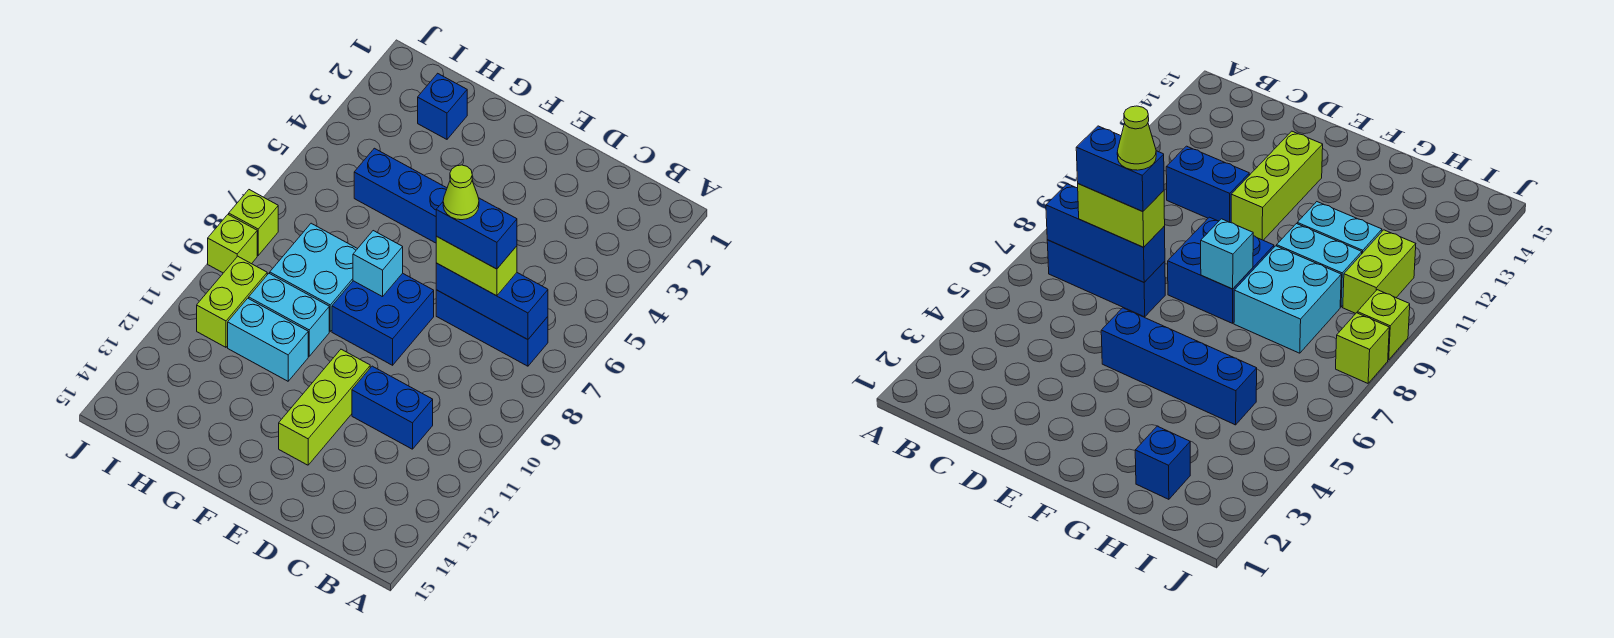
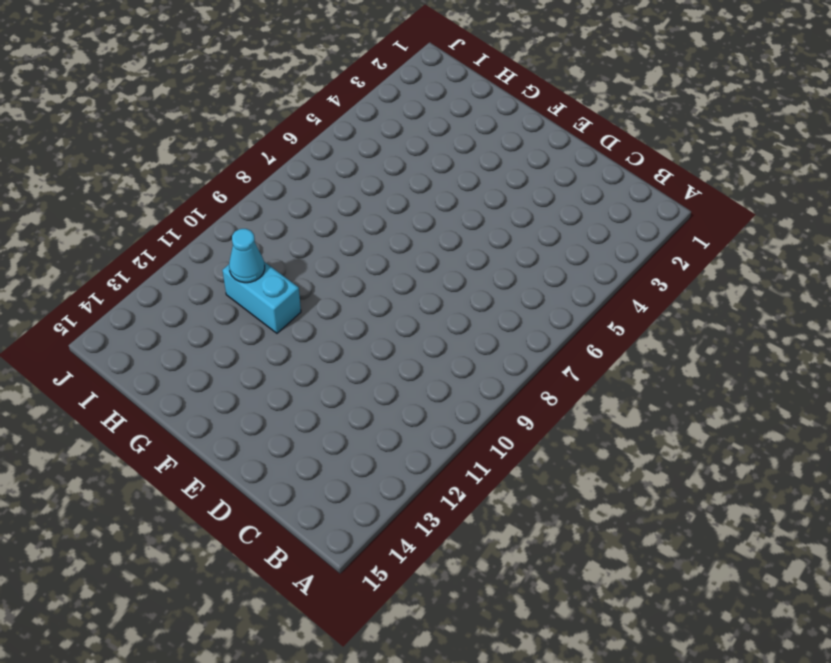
cyan cone H11 level 2 -> none
none -> blue brick B7:D7 level 1
none -> blue brick C11:D11 level 1
none -> blue brick E5:H5 level 1

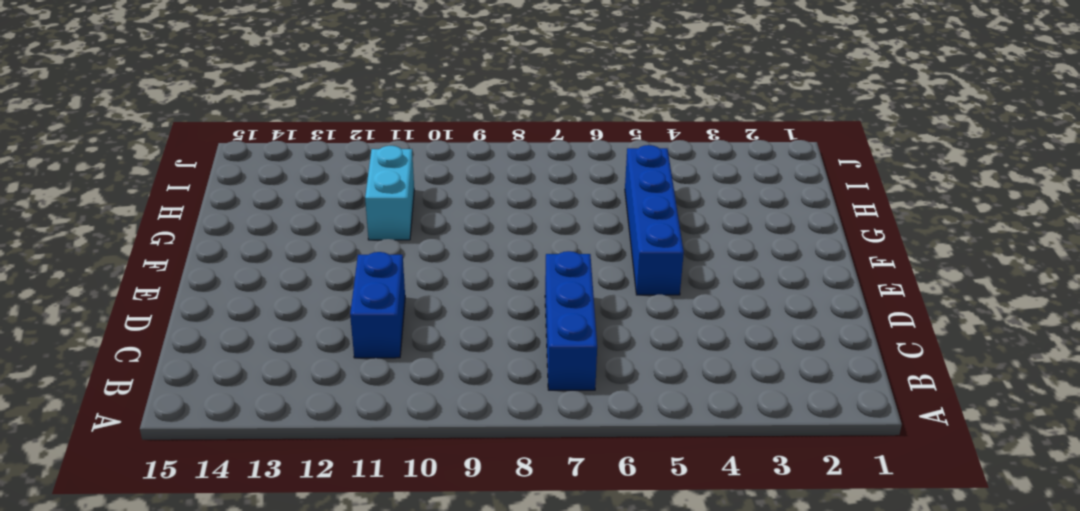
none -> blue brick E8:F9 level 1
none -> lime brick E11:E13 level 1
none -> cyan brick G8:H9 level 1

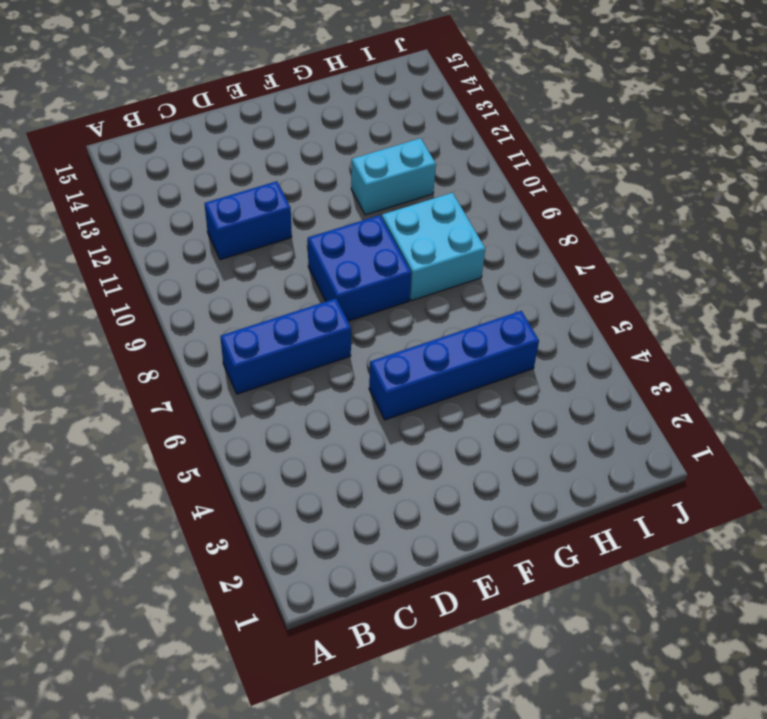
none -> lime brick E11:E13 level 1
none -> cyan brick G10:H10 level 1
none -> blue brick H2 level 1

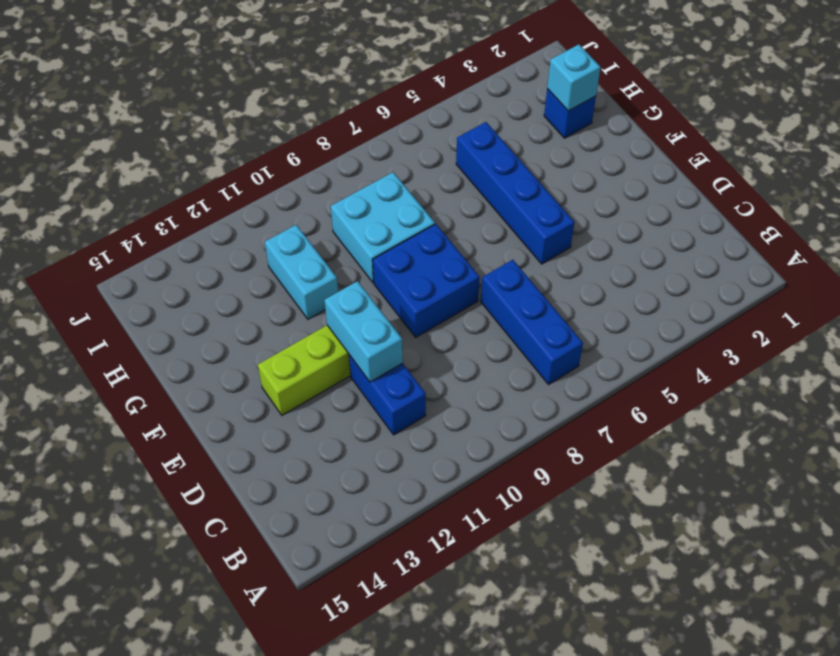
cyan brick D11:E11 level 2 -> cyan brick G10:H10 level 1
cyan brick H2 level 2 -> cyan brick F8 level 2
none -> lime brick I10:I11 level 1
none -> lime brick J8 level 1
none -> lime brick J9 level 1

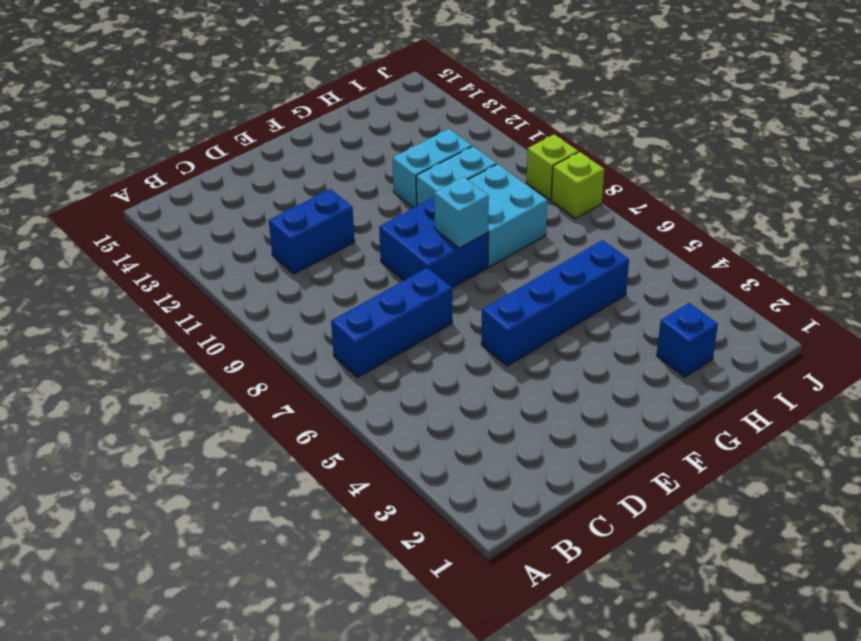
none -> lime brick E11:E13 level 1
none -> lime brick I10:I11 level 1
none -> blue brick B7:D7 level 2

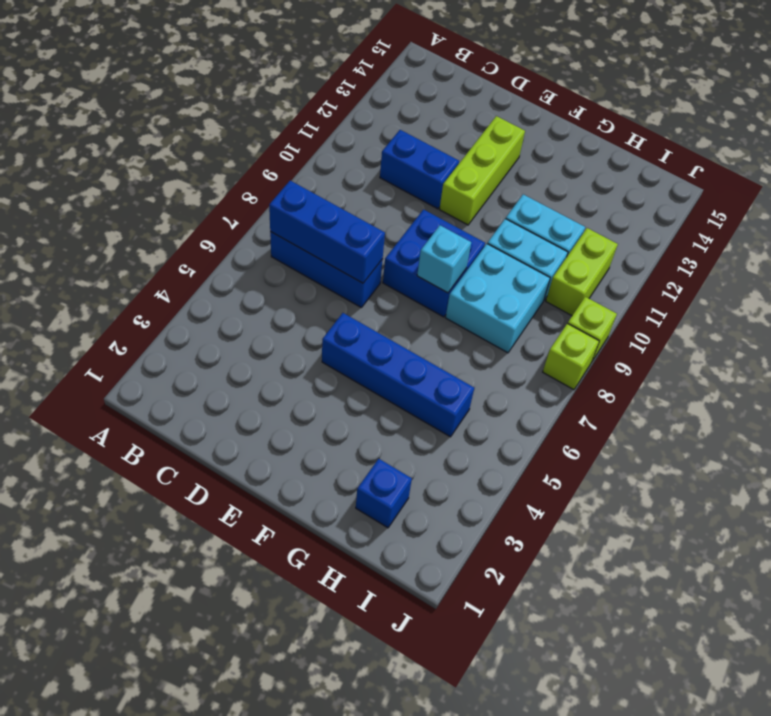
none -> lime brick C7:D7 level 3
none -> blue brick C7:D7 level 4
none -> lime cone D7 level 5

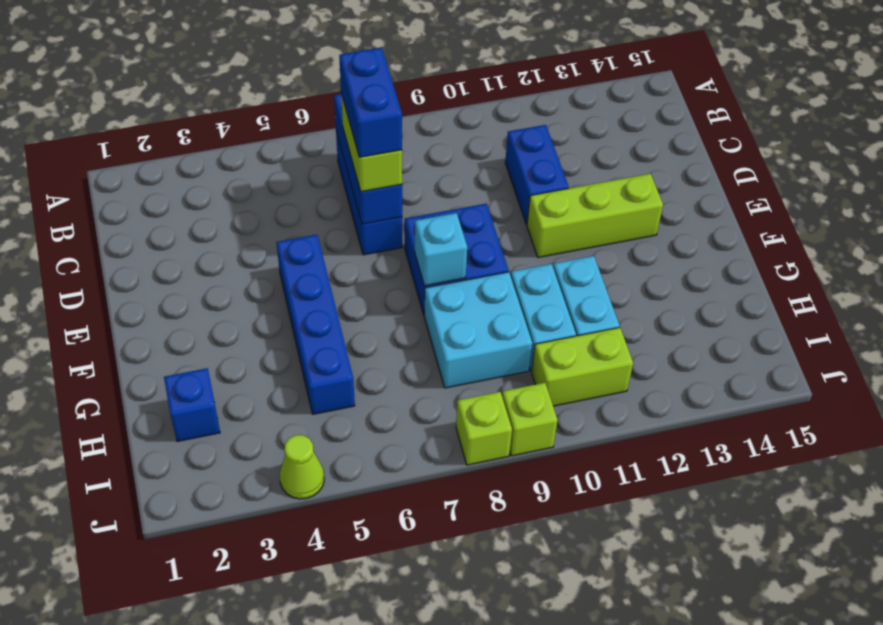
lime cone J4 level 1 -> lime cone D7 level 5

